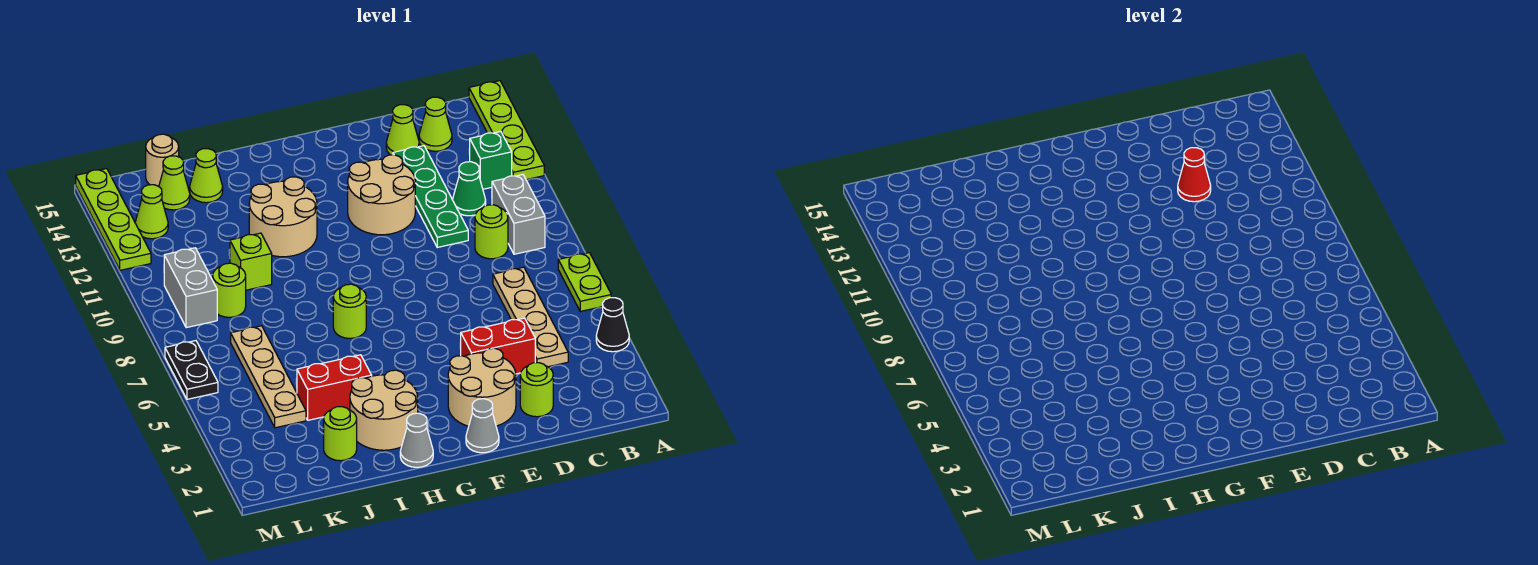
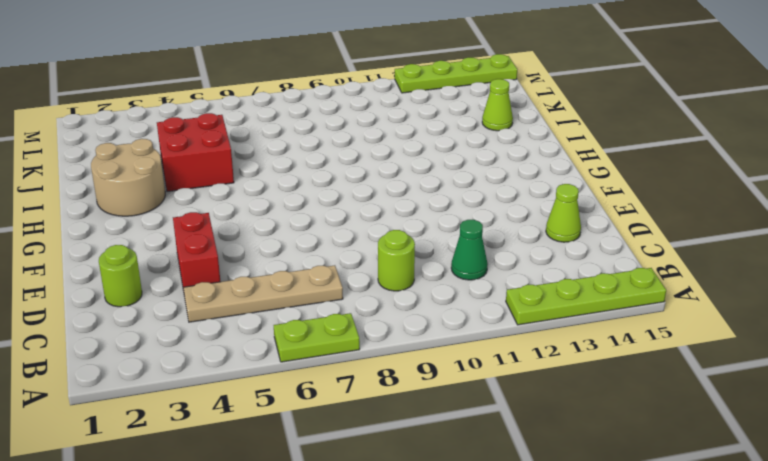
red brick I4:J5 level 1 -> red brick I4:J4 level 1
none -> black cone A4 level 1
none -> grey brick B9:B10 level 1
none -> green brick B12 level 1
none -> lime cone C14 level 1

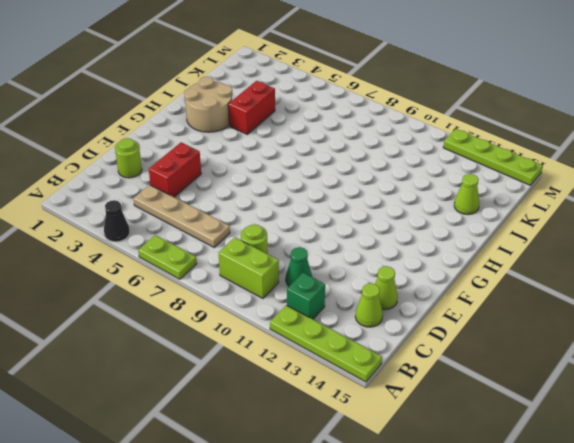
lime brick B9:B10 level 1 -> grey brick B9:B10 level 1
none -> green plate D10:D13 level 1
none -> tan round brick E2:F3 level 1
none -> tan round brick E11:F12 level 1
none -> grey cone F1 level 1

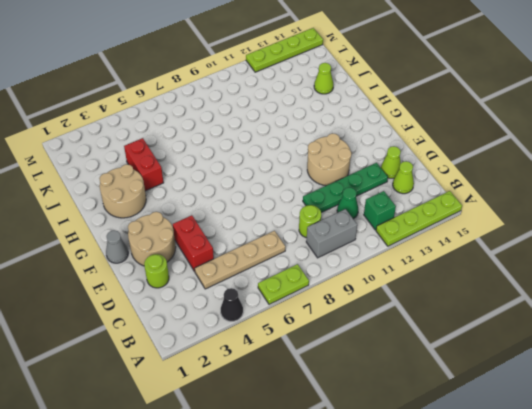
none -> grey cone H1 level 1
none -> lime round brick H7 level 1
none -> tan round brick H11:I12 level 1
none -> lime round brick J2 level 1

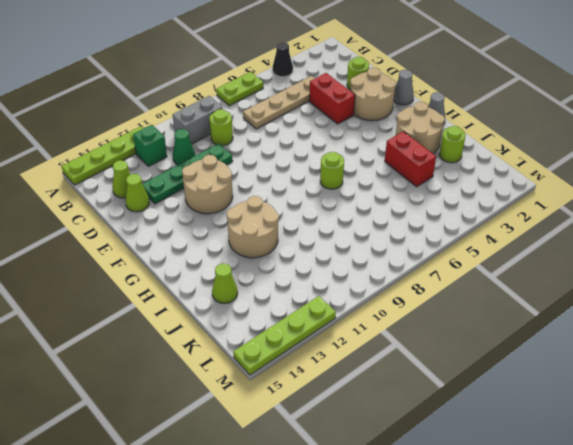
none -> lime brick J10 level 1
none -> tan plate K4:K7 level 1
none -> lime round brick K9 level 1
none -> lime cone K14 level 1

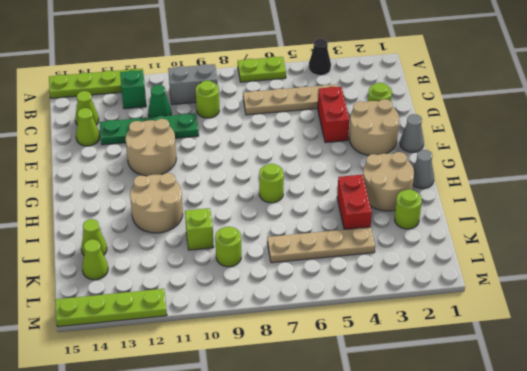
none -> tan round brick K15 level 1
none -> grey brick L9:L10 level 1
none -> lime cone L13 level 1
none -> black plate M6:M7 level 1

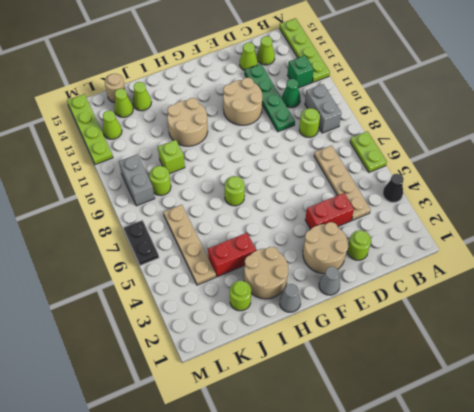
none -> red cone D12 level 2

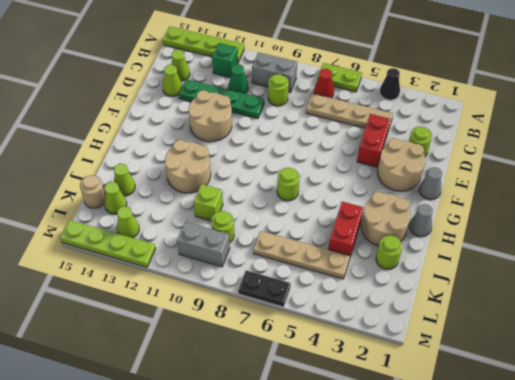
red cone B7 level 1 -> red cone D12 level 2

